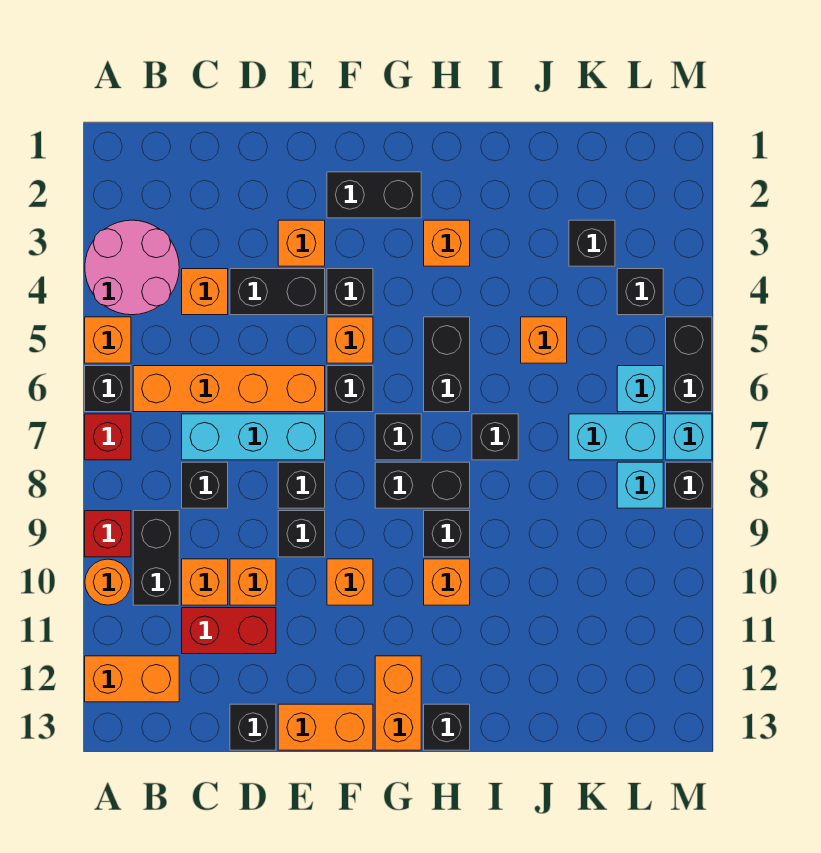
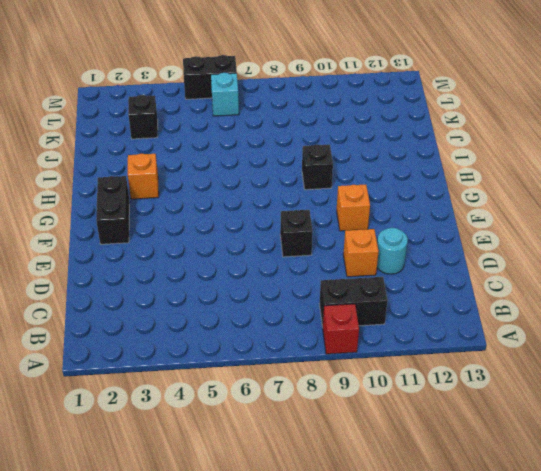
cyan round brick D11 level 1 -> red brick C11:D11 level 1
none -> pink round brick A3:B4 level 1
none -> orange brick A5 level 1
none -> black brick A6 level 1
none -> red brick A7 level 1

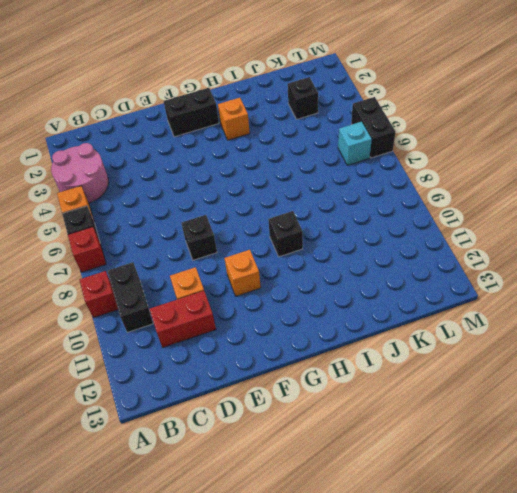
none -> orange round brick A10 level 1
none -> orange brick A12:B12 level 1
none -> orange brick B6:E6 level 1
none -> orange brick C4 level 1

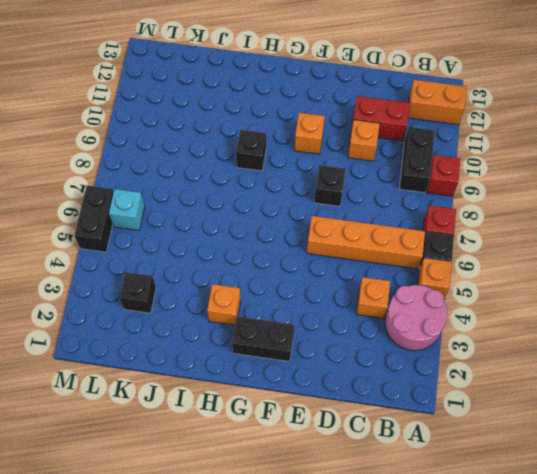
none -> orange round brick A10 level 1
none -> cyan brick C7:E7 level 1
none -> black brick C8 level 1
none -> orange brick C10 level 1

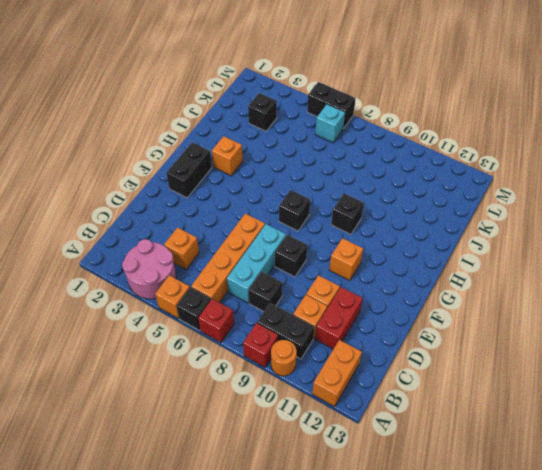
none -> black brick D4:E4 level 1
none -> black brick D13 level 1
none -> orange brick E3 level 1
none -> black brick E9 level 1

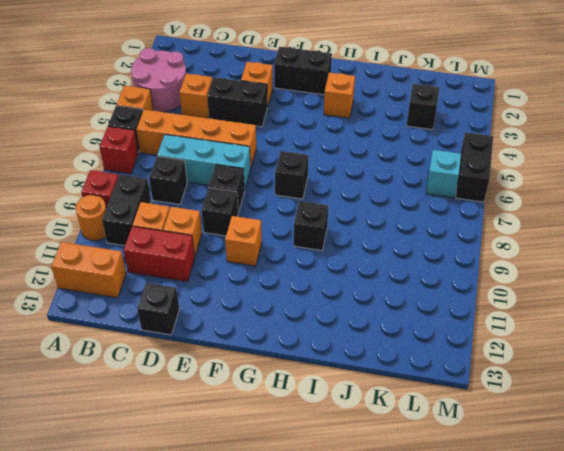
none -> orange brick E13:F13 level 1
none -> black brick F4 level 1
none -> orange brick F5 level 1
none -> black brick F6 level 1

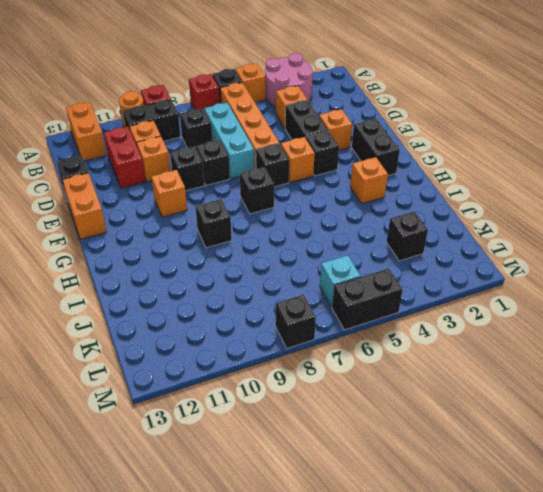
none -> black brick G8:H8 level 1
none -> orange brick G12:G13 level 1
none -> black brick H5:H6 level 1
none -> orange brick H10 level 1

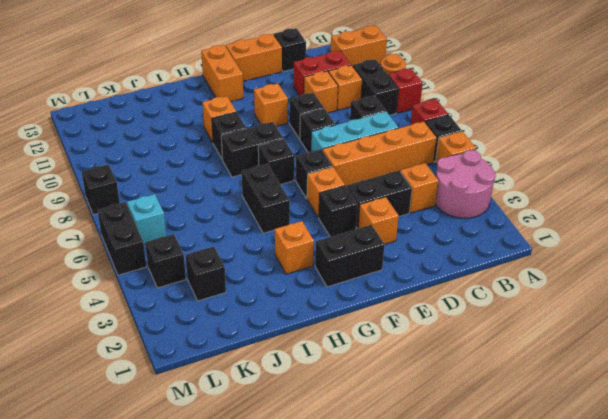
none -> black brick H13 level 1
none -> black brick I7 level 1
none -> orange brick J5 level 1
none -> cyan brick K7:L7 level 1

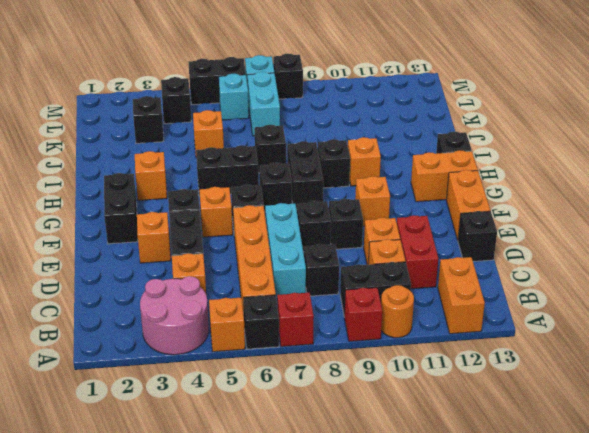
none -> cyan brick L8 level 1

